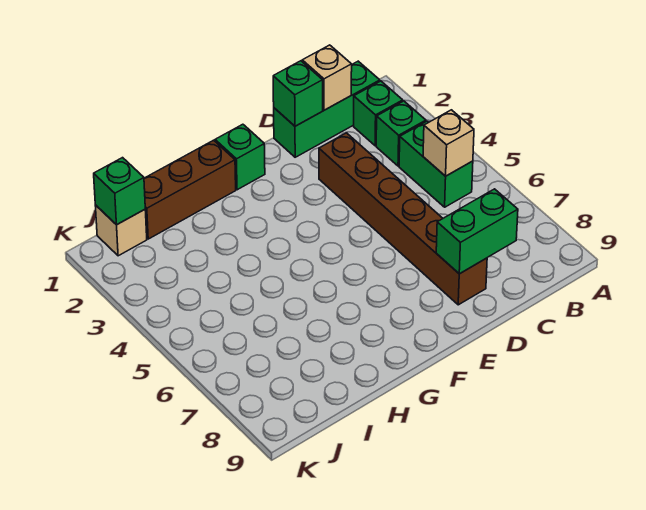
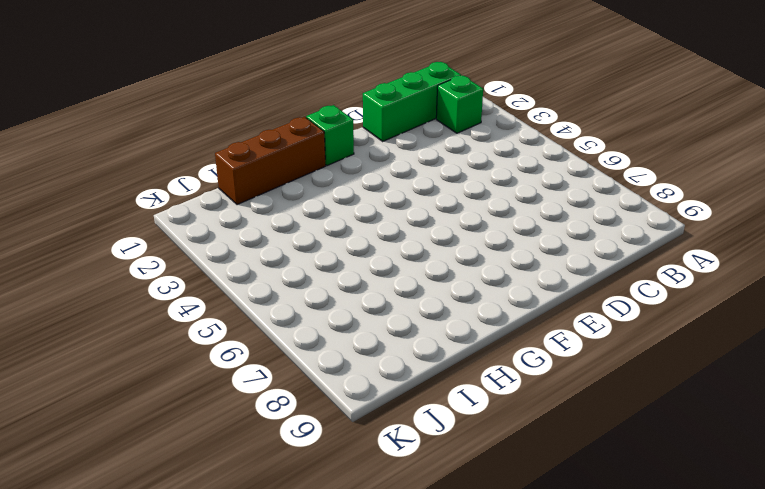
none -> green brick B3 level 1
none -> green brick B4:B5 level 1
none -> brown brick D3:D8 level 1

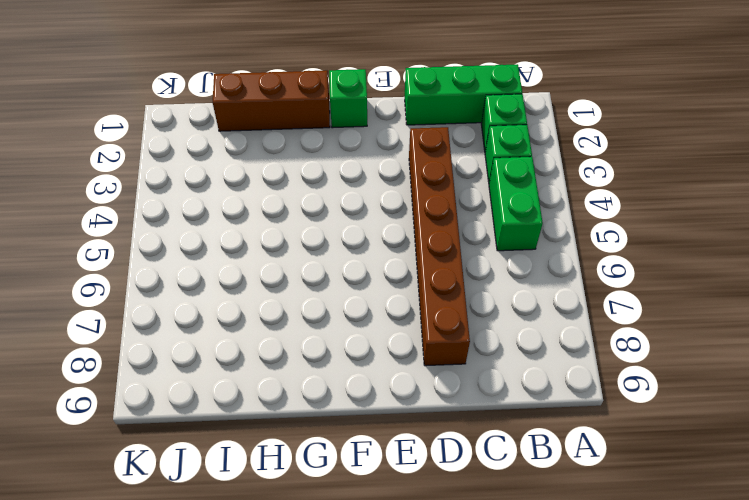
none -> tan brick J1 level 1
none -> tan brick B5 level 2
none -> tan brick C1 level 2

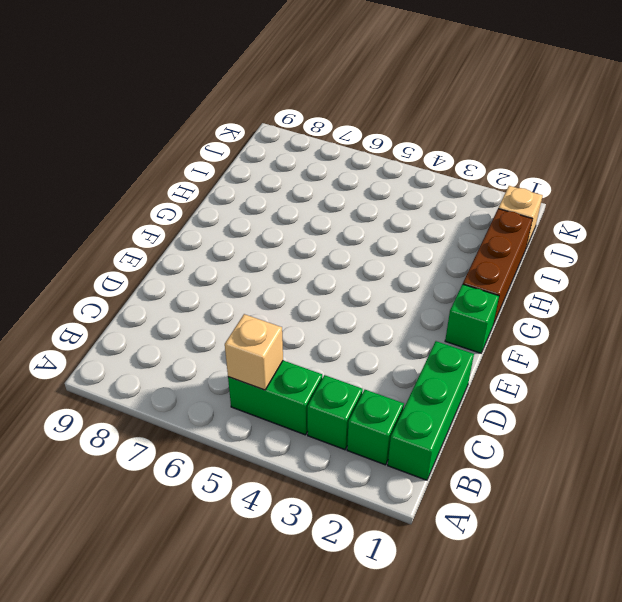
none -> brown brick D3:D8 level 1
none -> tan brick C1 level 2
none -> green brick C8:D8 level 2

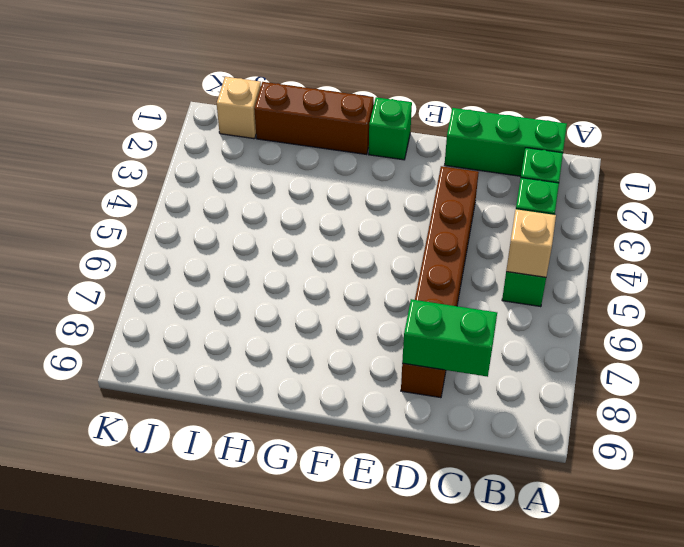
none -> tan brick C1 level 2
none -> green brick D1 level 2
none -> green brick J1 level 2

